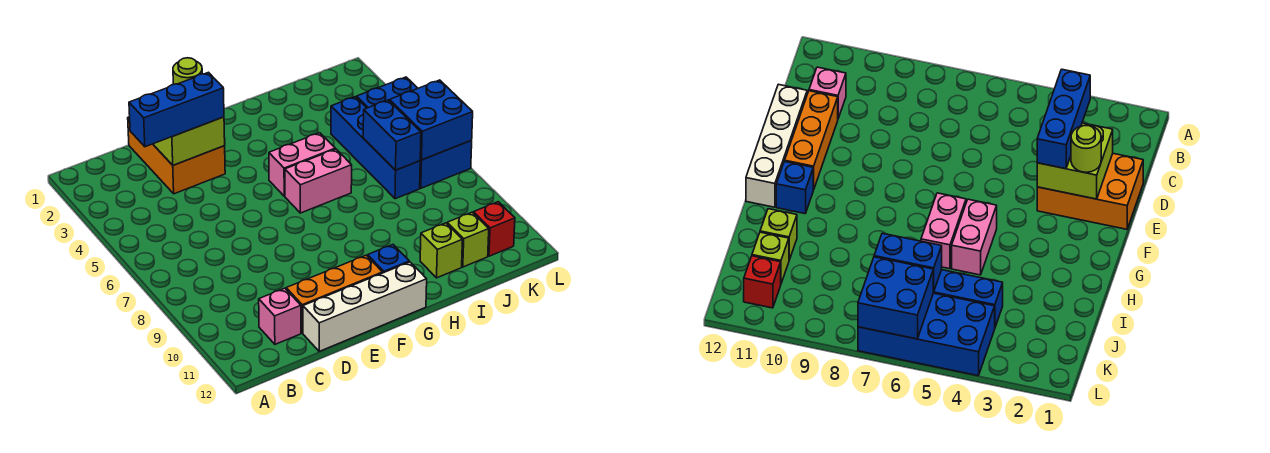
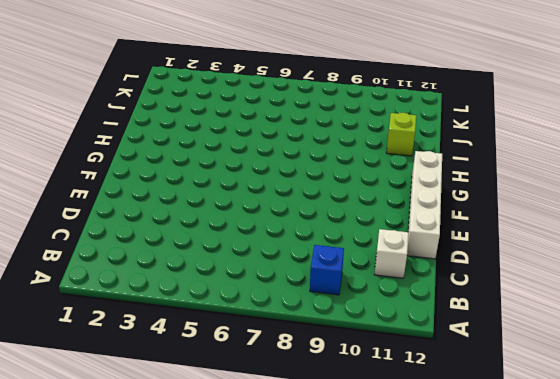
blue brick B9 level 1 -> blue brick G11 level 1
white brick C11 level 1 -> pink brick C11 level 1
none -> orange brick D1:E3 level 1
none -> orange brick D11:F11 level 1
none -> pink brick G5:H5 level 1

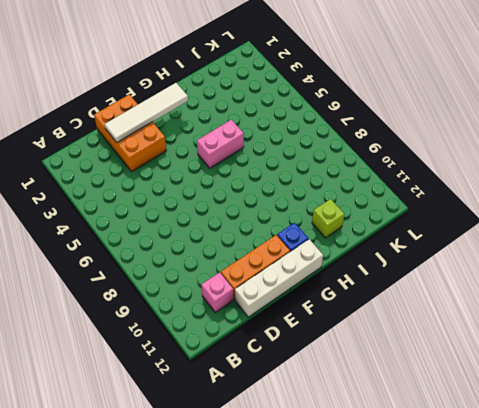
white tile D2:G2 level 2 -> lime brick D2:E3 level 2
none -> pink brick G6:H6 level 1
none -> blue brick J4:J7 level 1
none -> lime brick J11 level 1

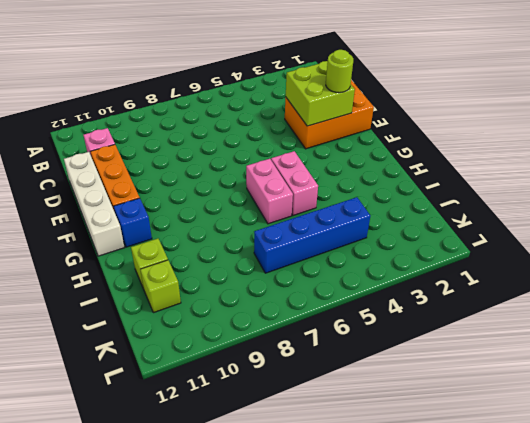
none -> blue brick K4:L7 level 1
none -> red brick K11 level 1
none -> blue brick J6:J7 level 2

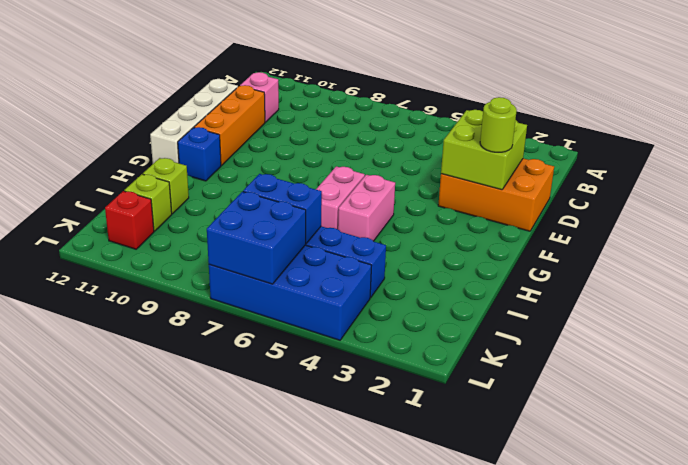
none -> blue brick C3:E3 level 3

